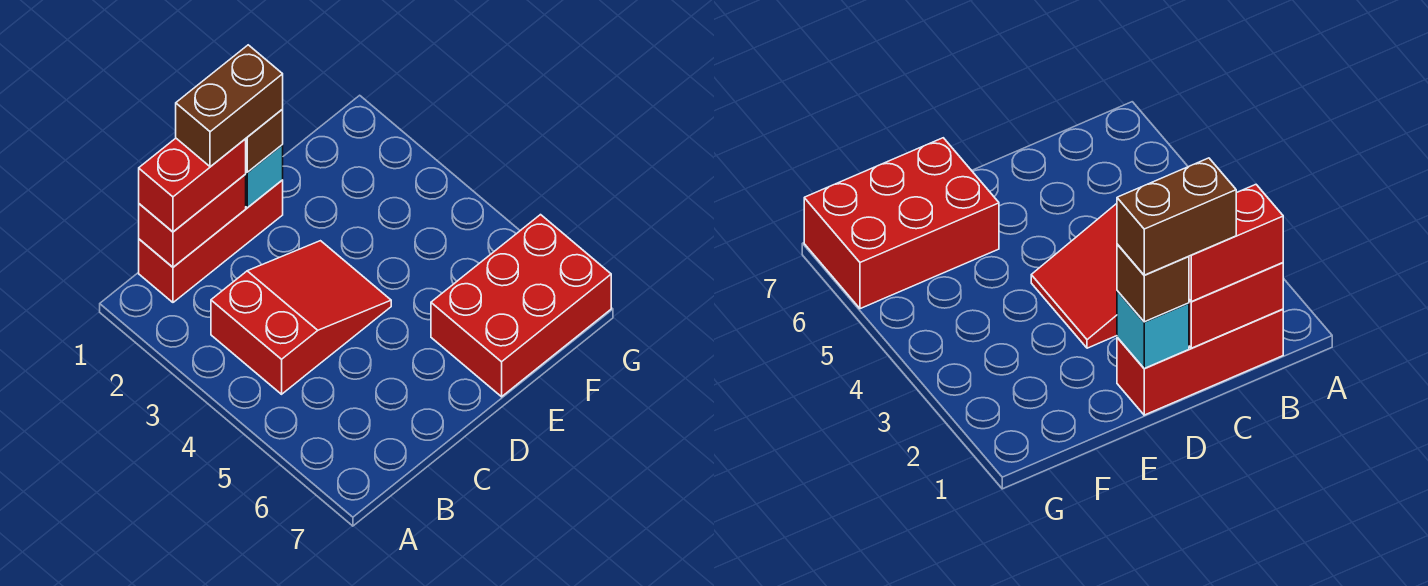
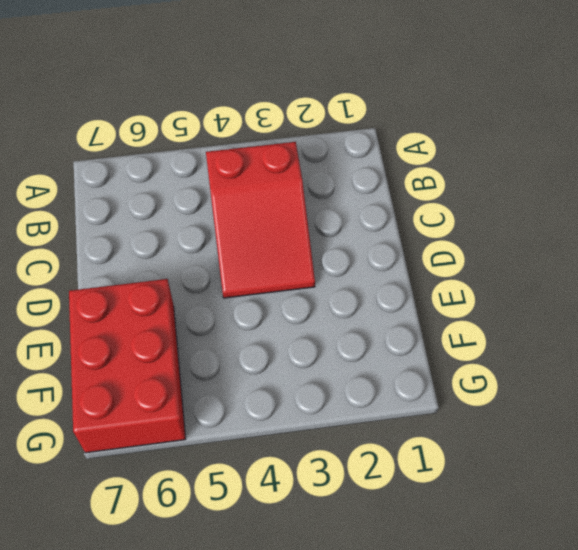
none -> red brick B1:D1 level 1
none -> red brick B1:C1 level 2

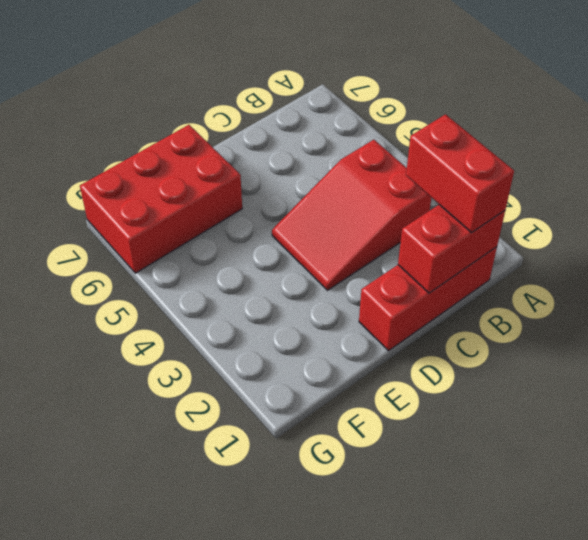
red brick B1:B2 level 3 -> red brick B1:C1 level 3
none -> cyan brick D1 level 2
none -> brown brick D1 level 3

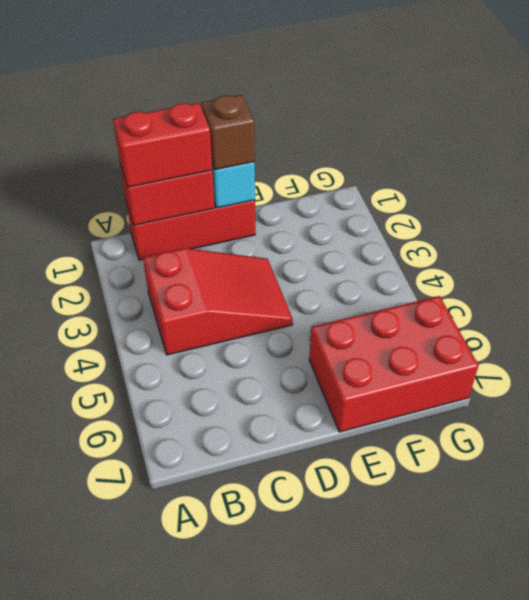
none -> brown brick C1:D1 level 4

